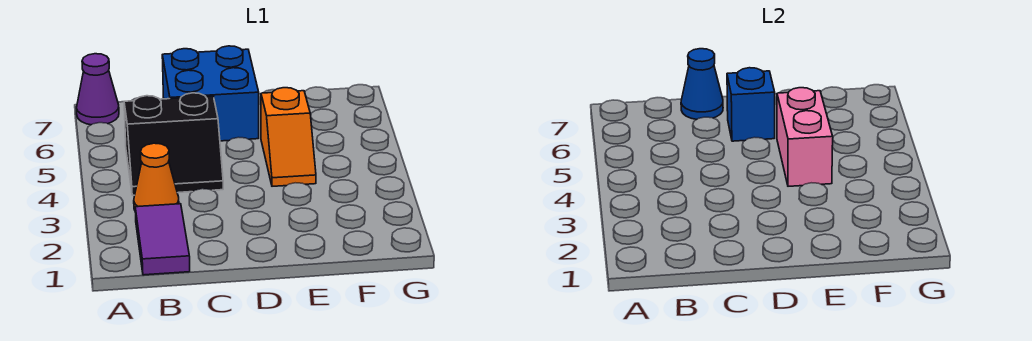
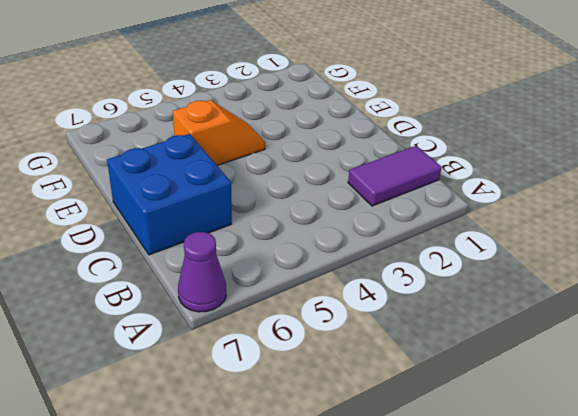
none -> orange cone B3 level 1
none -> black slope B4:C5 level 1 top 5

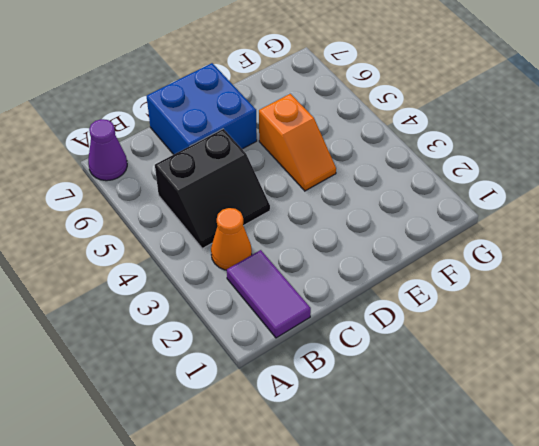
none -> blue cone C7 level 2
none -> blue brick D6 level 2

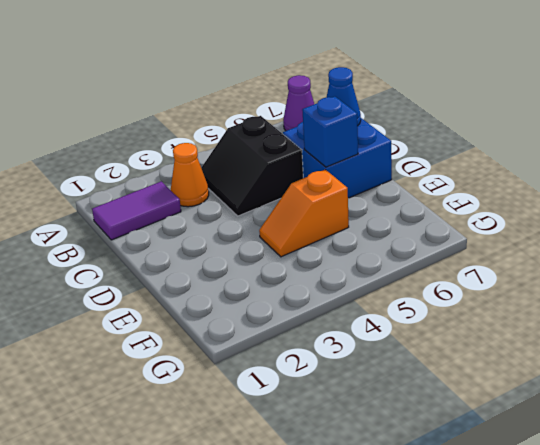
none -> pink brick E4:E5 level 2

